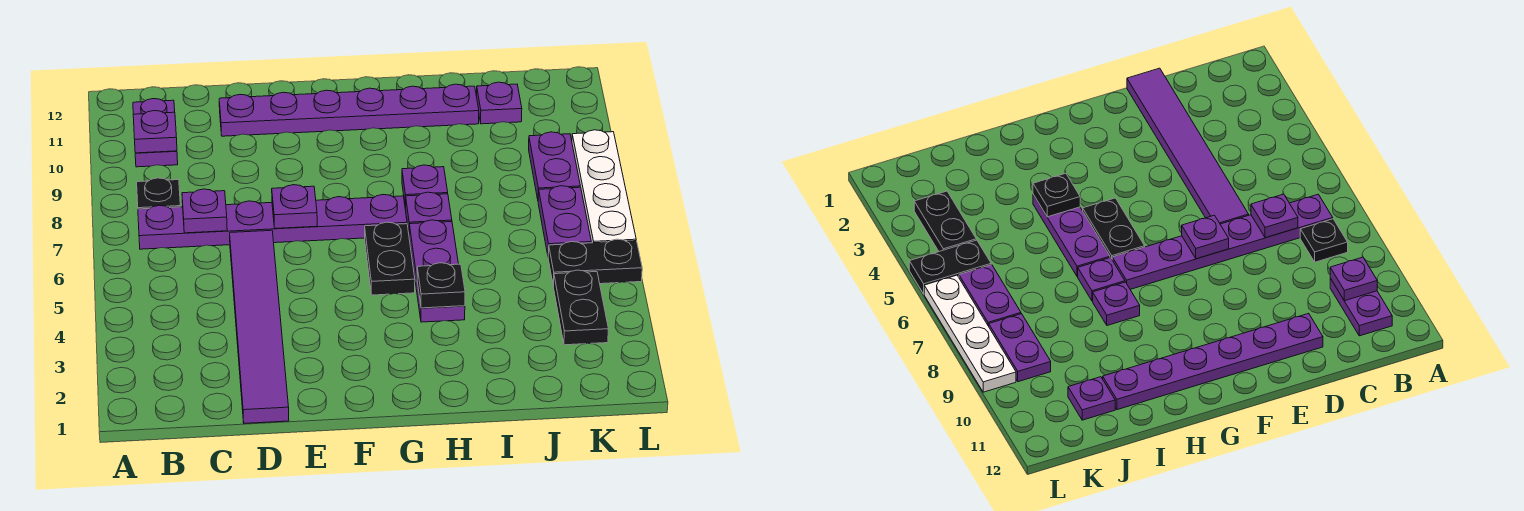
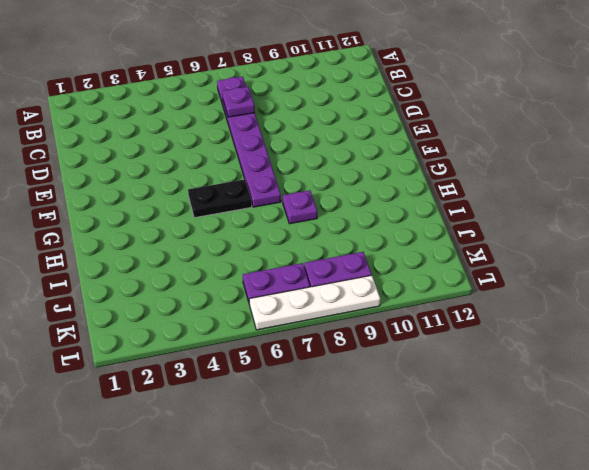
none -> black plate B8 level 1
none -> purple plate B10:B11 level 1
none -> purple tile D1:D6 level 1

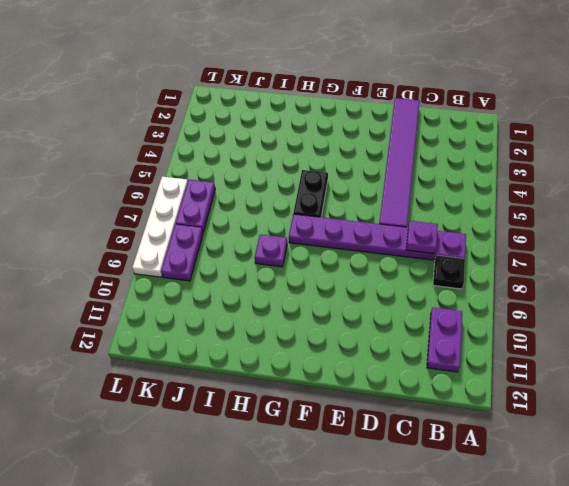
none -> purple plate D11:I11 level 1
none -> purple plate H4:H6 level 1
none -> purple plate H7 level 1

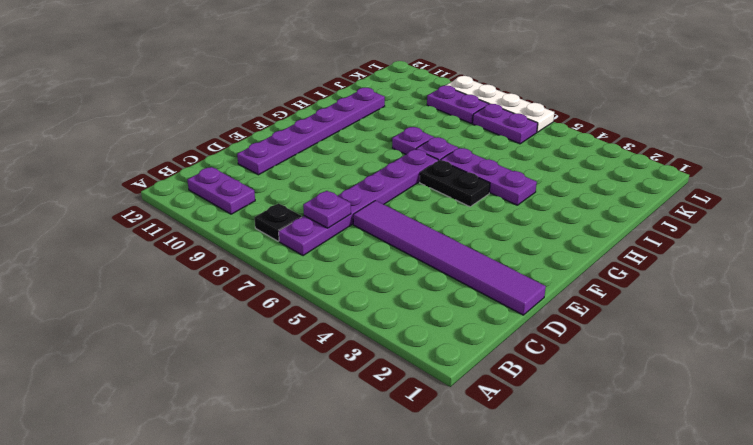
none -> purple plate J11 level 1
none -> black plate K3:K4 level 1
none -> black plate K5:L5 level 1

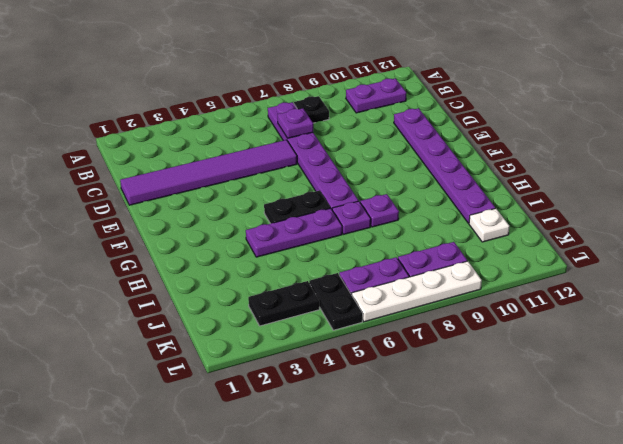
white plate J11 level 1 -> purple plate J11 level 1
none -> purple plate B10 level 2
none -> purple plate E7 level 2
none -> black plate H4 level 2

